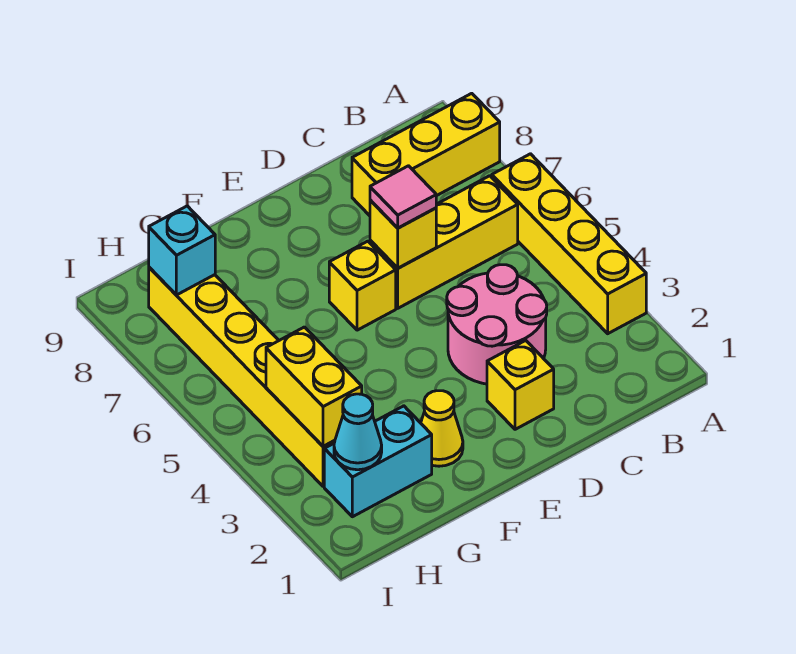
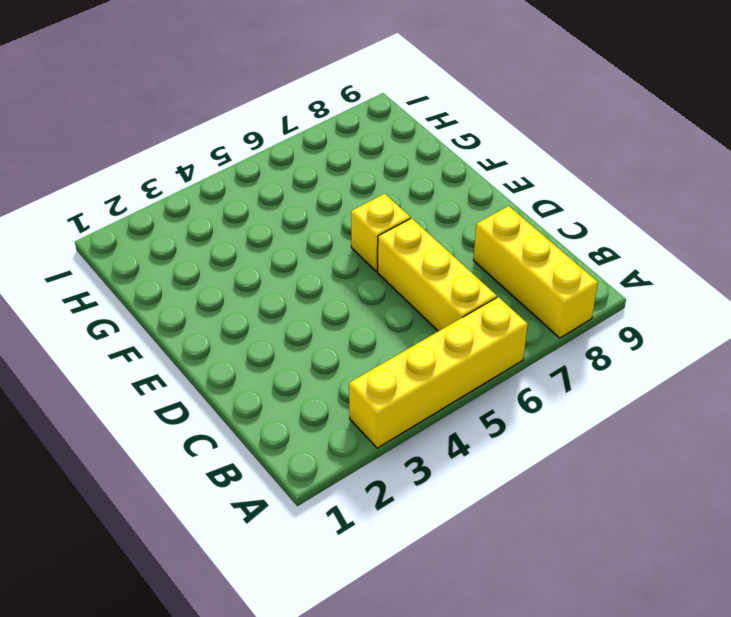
none -> pink round brick C3:D4 level 1
none -> yellow brick D2 level 1
none -> yellow cone F2 level 1

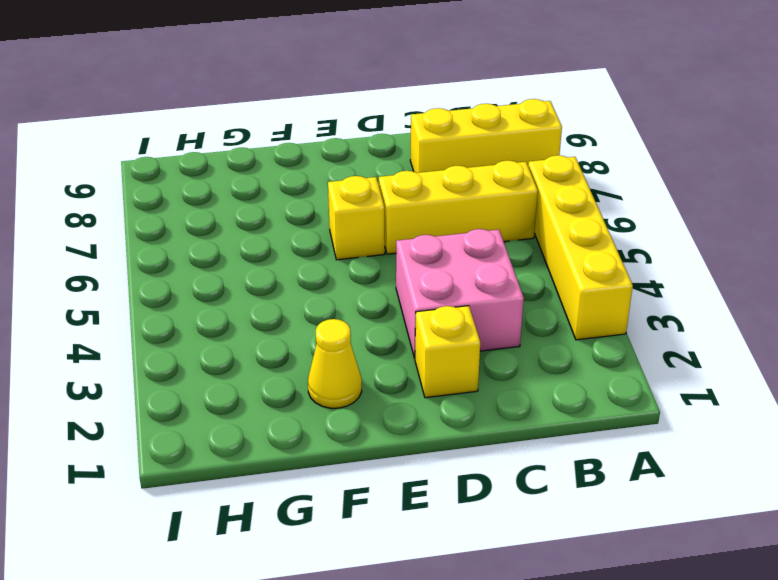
pink brick C3:D4 level 1 -> pink round brick C3:D4 level 1
none -> cyan brick G2:H2 level 1
none -> yellow brick H3:H8 level 1
none -> yellow brick D6 level 2

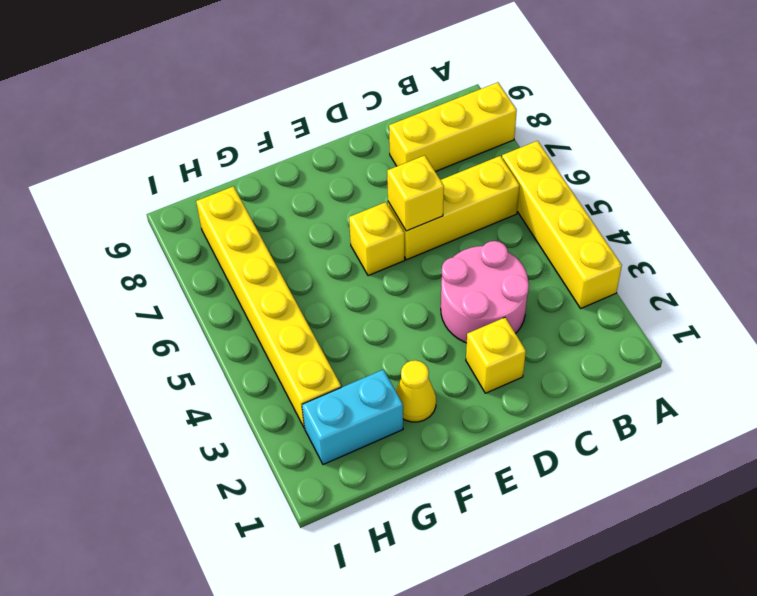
none -> cyan cone H2 level 2
none -> yellow brick H3:H4 level 2
none -> cyan brick H8 level 2

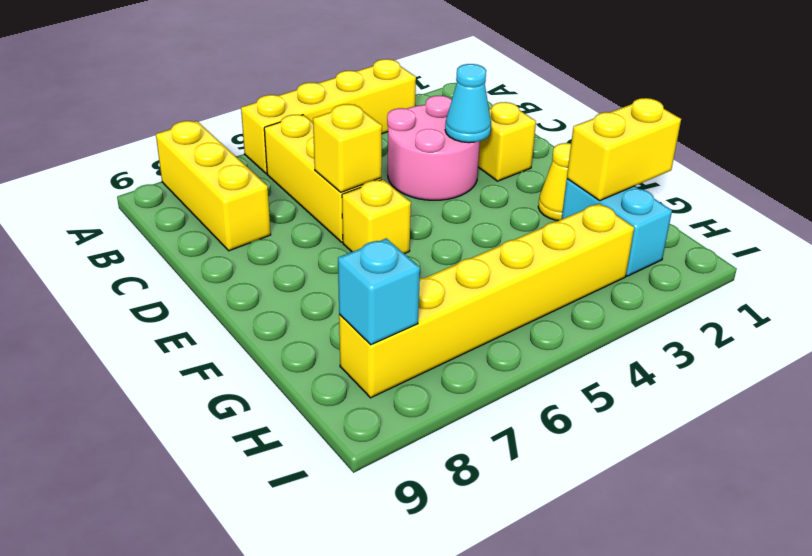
cyan cone D3 level 2 -> cyan cone H2 level 2
yellow brick G1:G2 level 2 -> yellow brick H3:H4 level 2
none -> pink tile D6 level 3

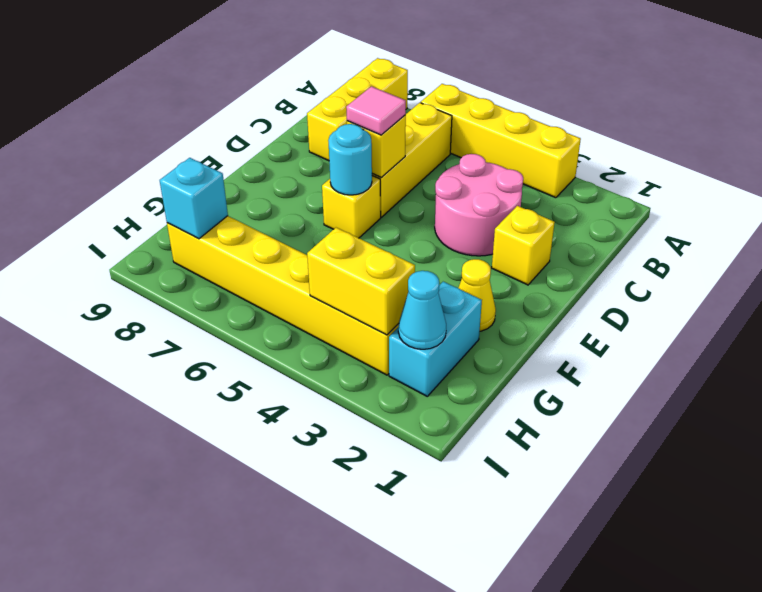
cyan round brick E6 level 2 -> none

